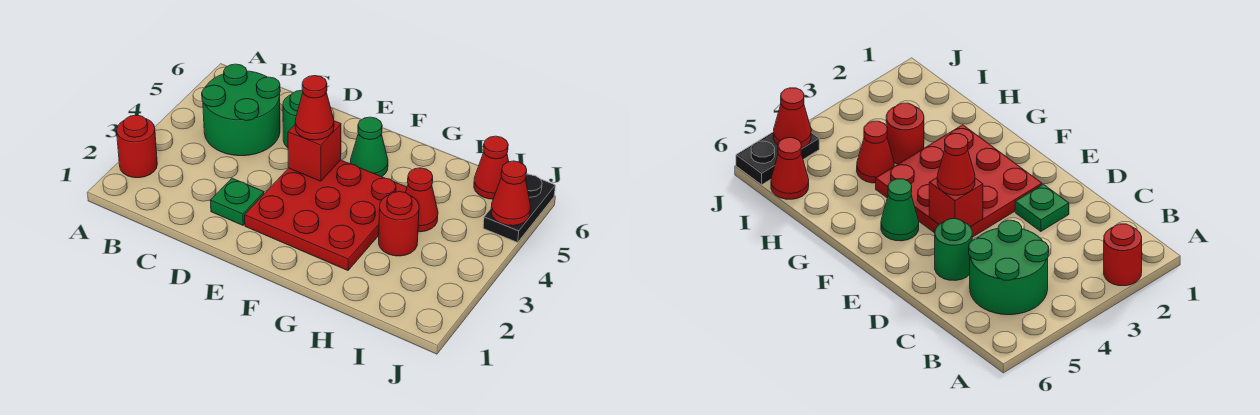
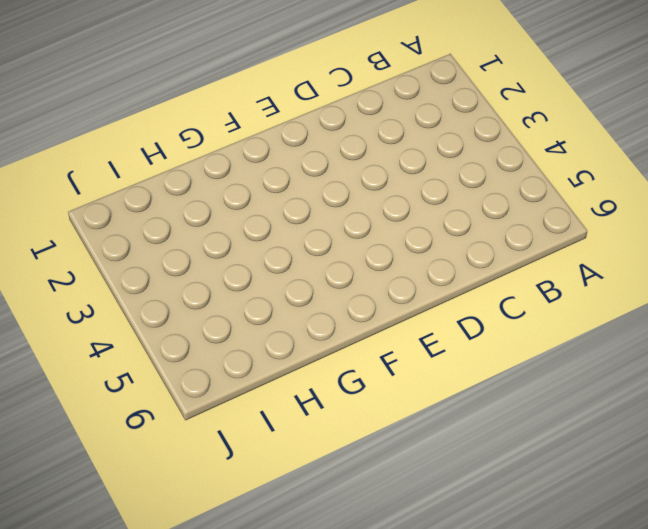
none -> red round brick A2 level 1
none -> green round brick B4:C5 level 1
none -> green plate D2 level 1

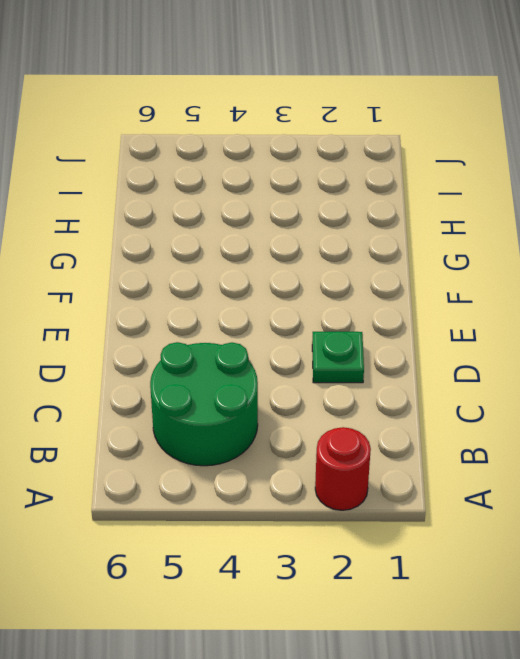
none -> green round brick D5 level 1
none -> red plate E2:G4 level 1
none -> green cone F5 level 1

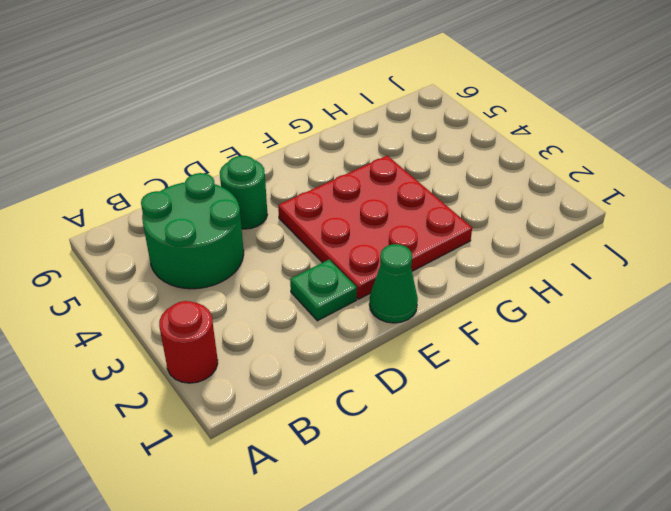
green cone E1 level 1 -> green cone F5 level 1
none -> red round brick H3 level 1
none -> red cone H4 level 1
none -> red cone I6 level 1

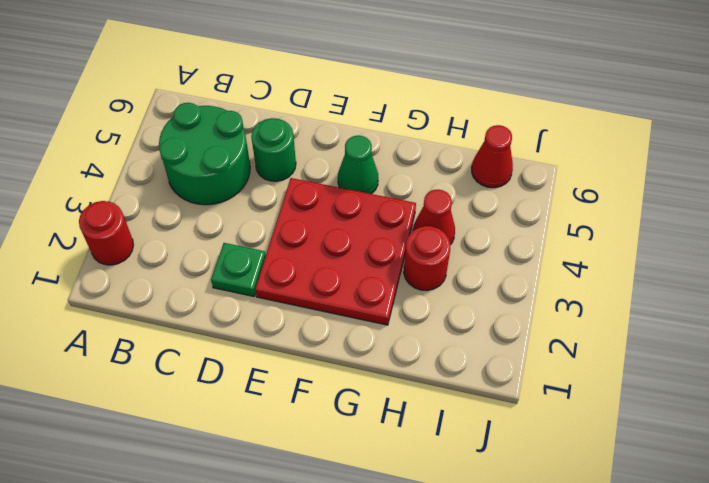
none -> black plate J5:J6 level 1
none -> red brick E4 level 2
none -> red cone J5 level 2

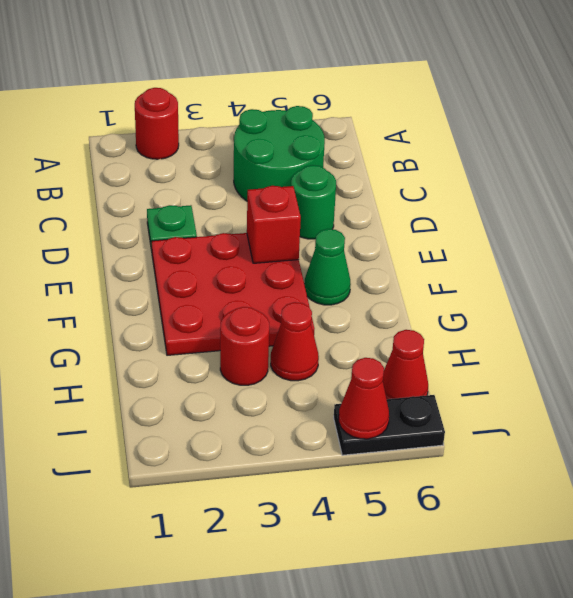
none -> red cone E4 level 3

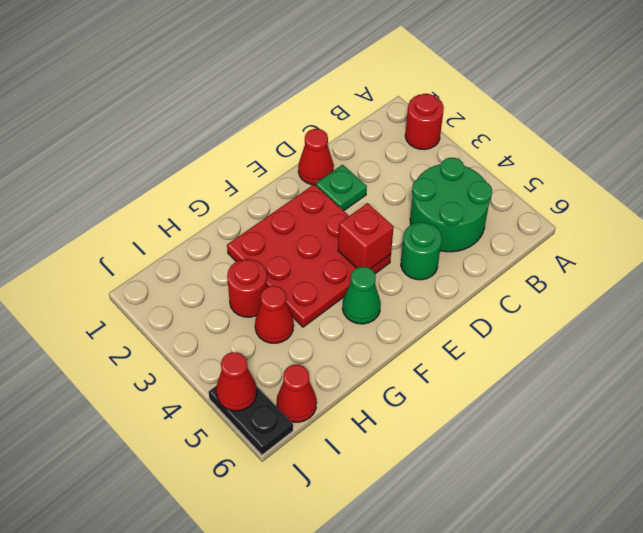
red cone D1 level 1 -> red cone E4 level 3

